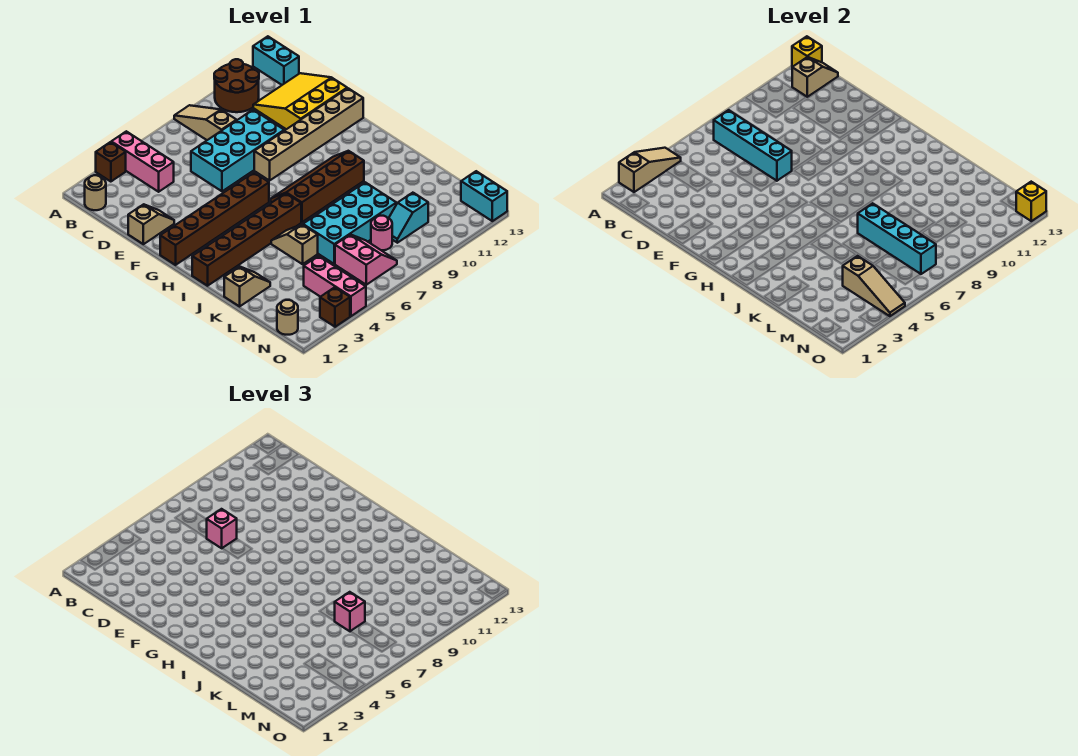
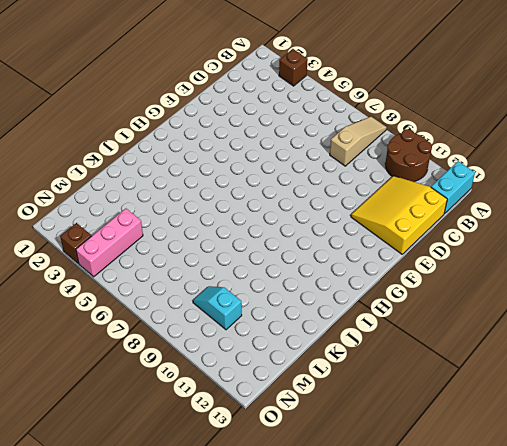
yellow slope C11:E13 level 1 top 13 -> yellow slope C11:E13 level 1 top E
none -> pink brick A4:C4 level 1
none -> tan round brick B1 level 1
none -> cyan brick D6:E9 level 1
none -> tan slope E1:E2 level 1 top 1

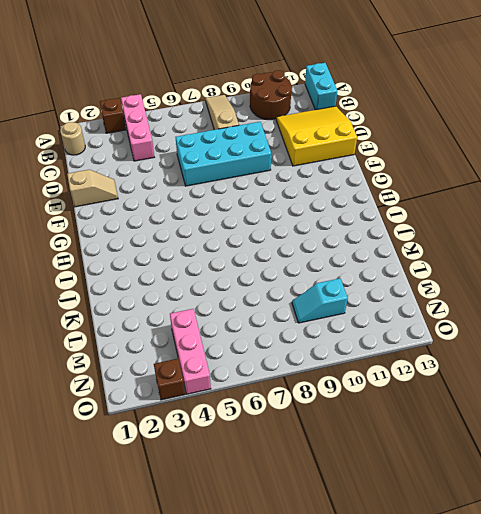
none -> tan brick F8:F13 level 1
none -> brown brick G1:G6 level 1
none -> brown slope H7:I10 level 1 top I
none -> brown brick I1:I6 level 1

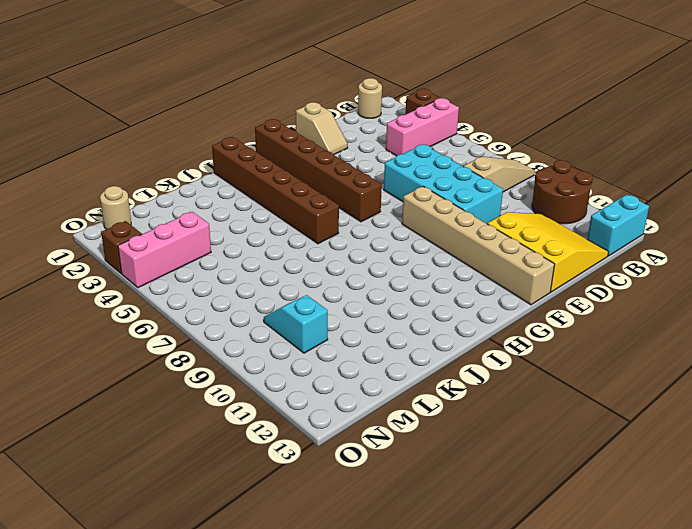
none -> brown slope H7:I10 level 1 top I
none -> tan slope J5:K5 level 1 top K
none -> tan slope K1:K2 level 1 top 1
none -> cyan brick K6:L9 level 1

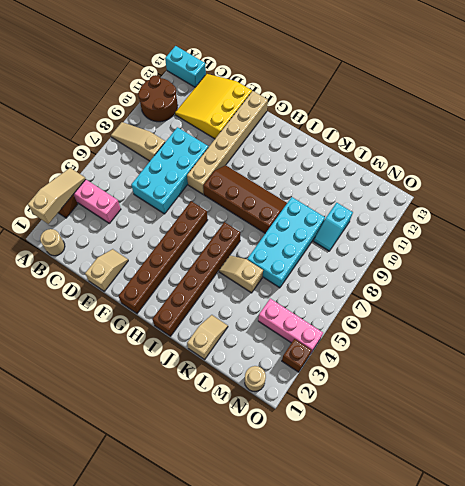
brown slope G8:J9 level 1 top 8 -> brown slope H7:I10 level 1 top I
none -> pink slope M6:N7 level 1 top 6
none -> pink round brick M8 level 1
none -> cyan brick N13:O13 level 1
none -> yellow brick A13 level 2

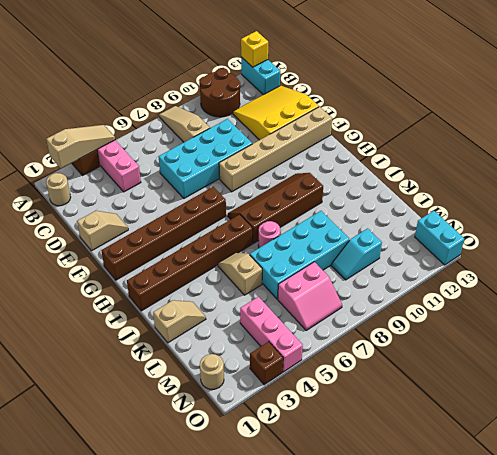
pink round brick J7 level 1 -> pink round brick M8 level 1
pink slope M6:N7 level 1 top M -> pink slope M6:N7 level 1 top 6
none -> cyan brick B7:E7 level 2
none -> tan slope B12:B13 level 2 top 12
none -> cyan brick K7:N7 level 2
none -> tan slope M4:O4 level 2 top M

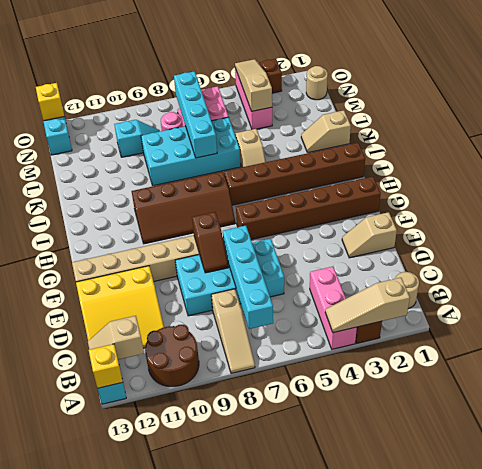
brown slope E8:F8 level 2 top F -> none
none -> pink brick D7 level 3
none -> pink brick L7 level 3

